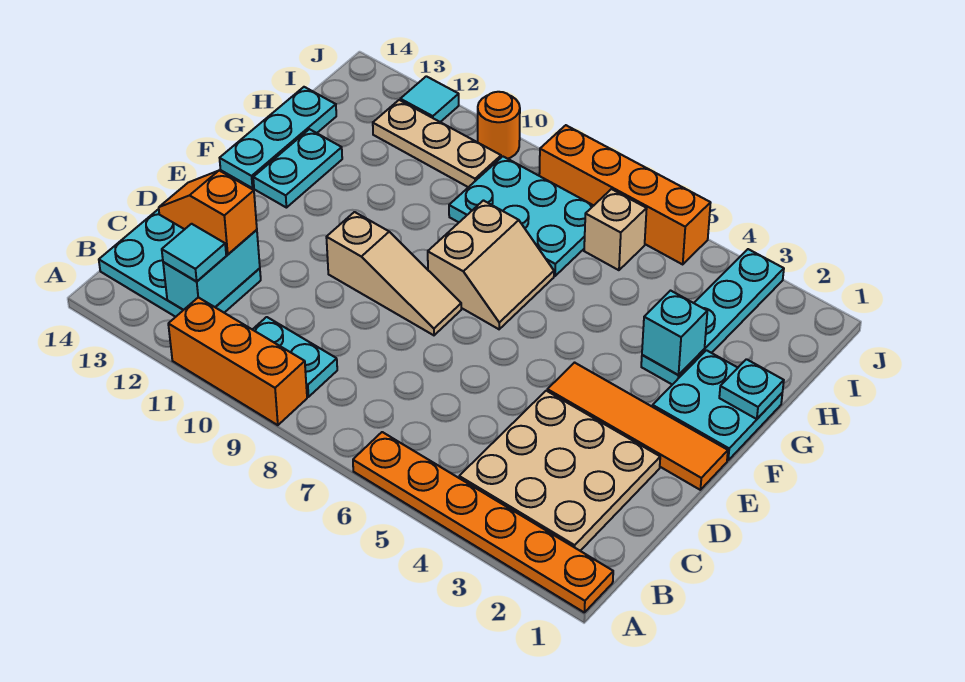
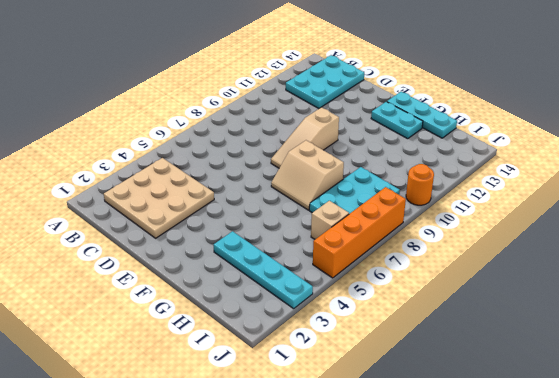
none -> orange plate A1:A6 level 1
none -> orange brick A9:A11 level 1
none -> cyan plate B9:B10 level 1

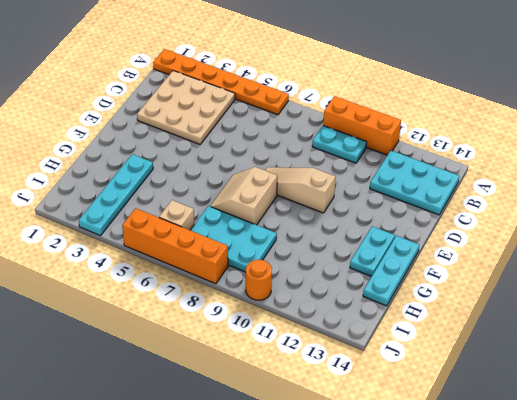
none -> orange tile E1:E4 level 1
none -> cyan plate F1:G2 level 1
none -> tan plate I10:I12 level 1

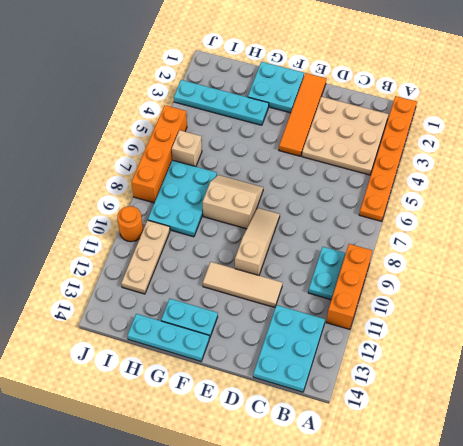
tan tile D11:F11 level 1 -> none
none -> cyan tile J12 level 1
none -> cyan brick B12:C12 level 2
none -> cyan plate G1 level 2

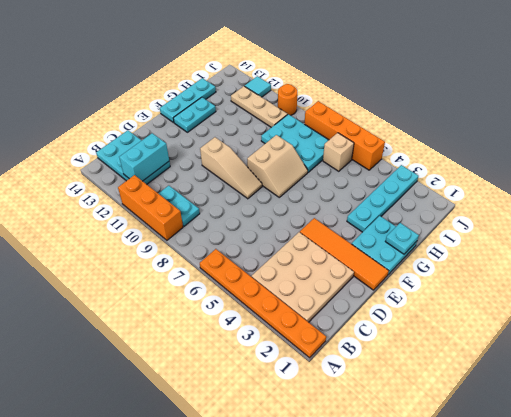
none -> cyan brick G3 level 2
none -> cyan tile B12 level 3
none -> orange slope C12:C13 level 3 top 12

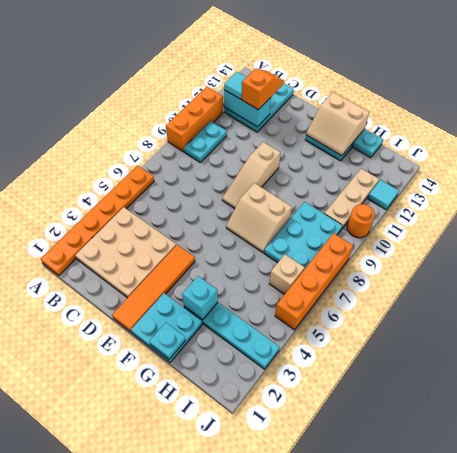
tan slope F13:G14 level 2 top 14 -> none

